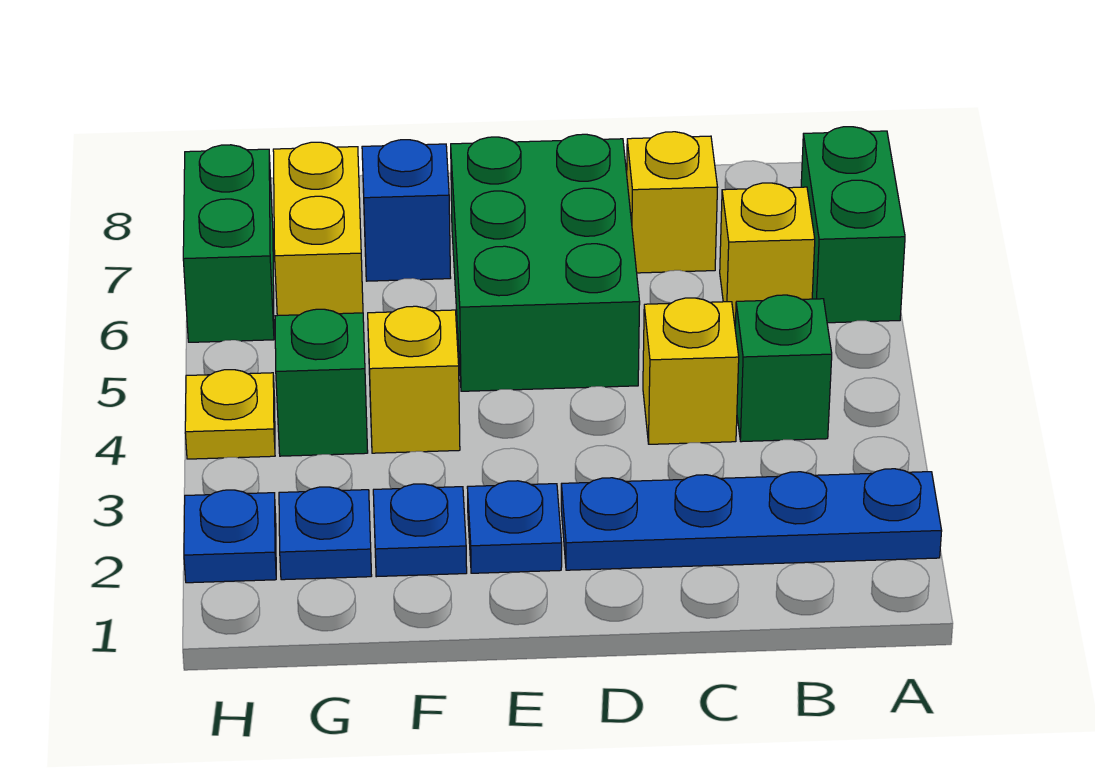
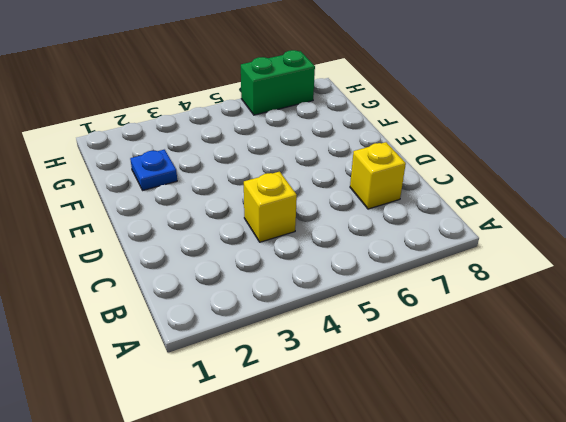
none -> blue plate A2:D2 level 1
none -> green brick A6:A7 level 1
none -> green brick B4 level 1

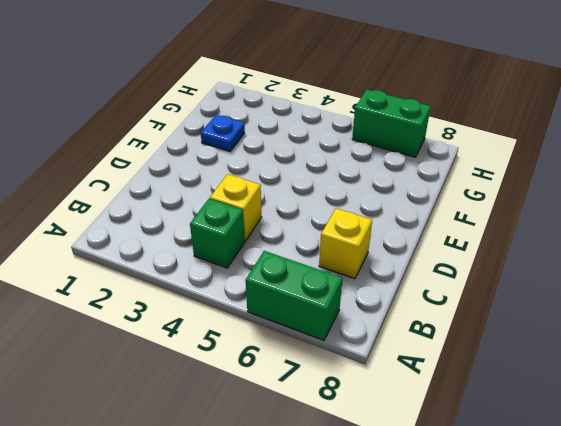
none -> blue plate A2:D2 level 1
none -> yellow brick B6 level 1
none -> green brick D5:E7 level 1

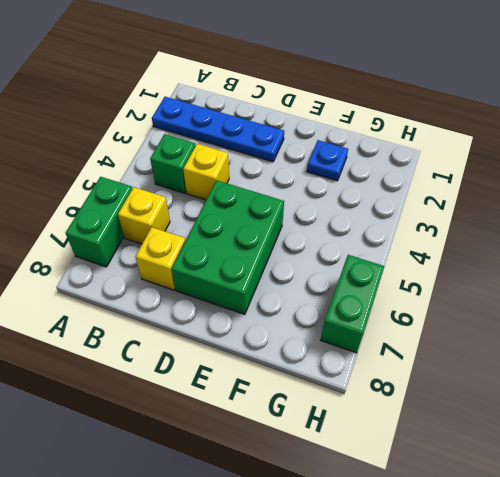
none -> blue plate E2 level 1
none -> yellow brick F4 level 1
none -> blue brick F7 level 1

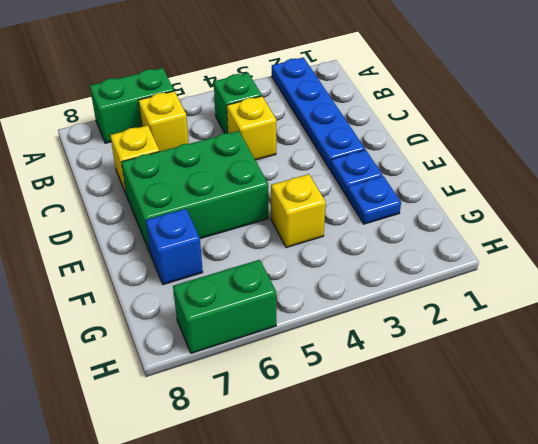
none -> blue plate G2 level 1
none -> green brick G4 level 1
none -> yellow brick G6:G7 level 1

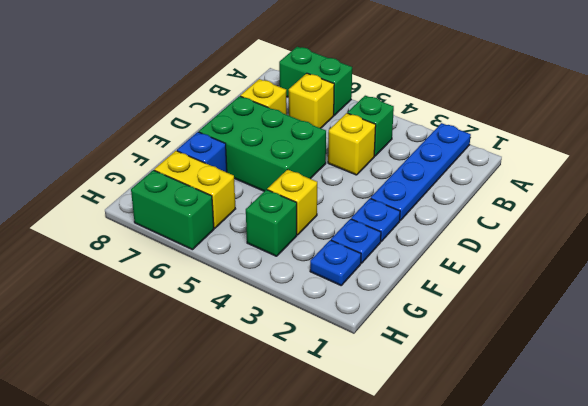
none -> blue plate H2 level 1
none -> yellow plate H4 level 1

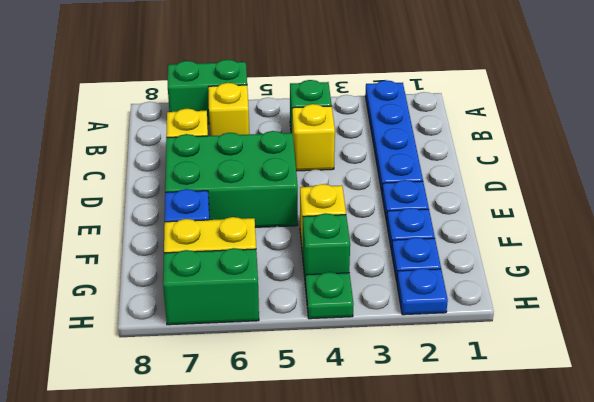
green plate H4 level 1 -> yellow plate H4 level 1

